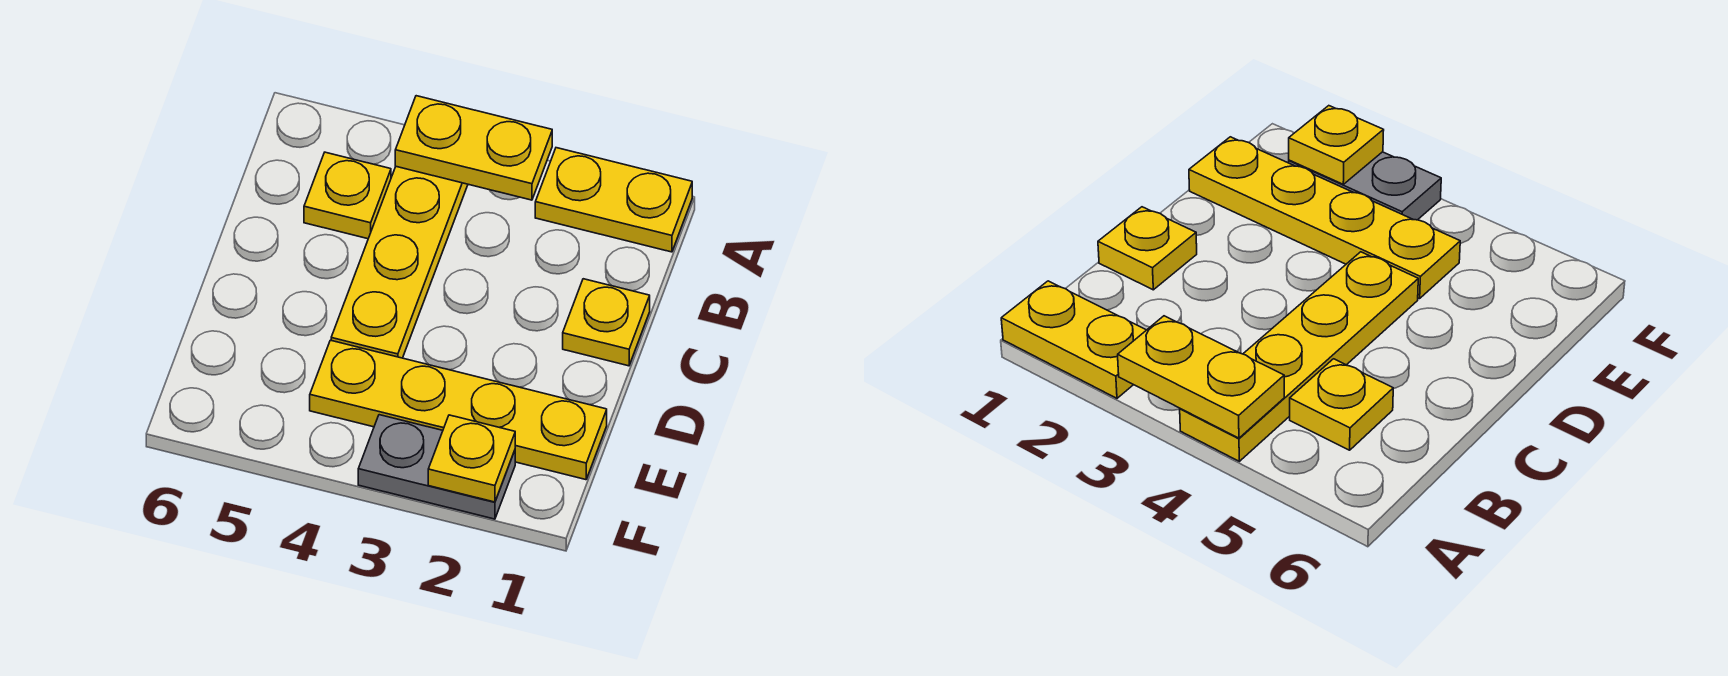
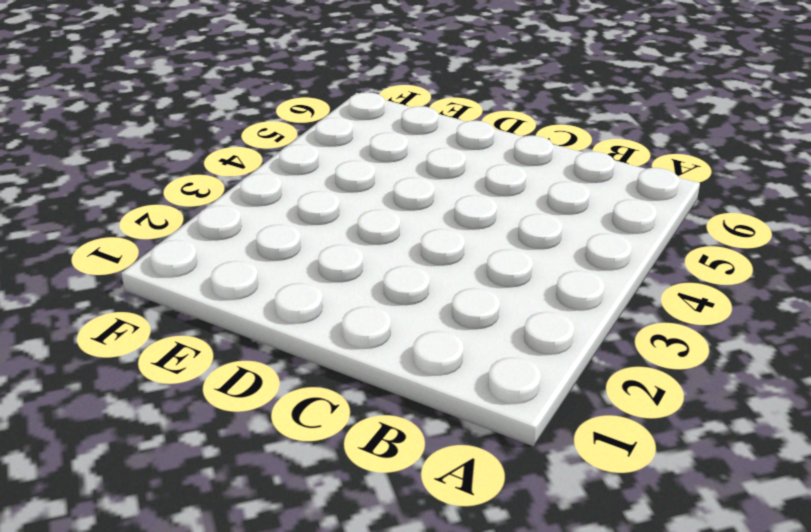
none -> yellow plate A1:A2 level 1
none -> yellow plate A4:D4 level 1

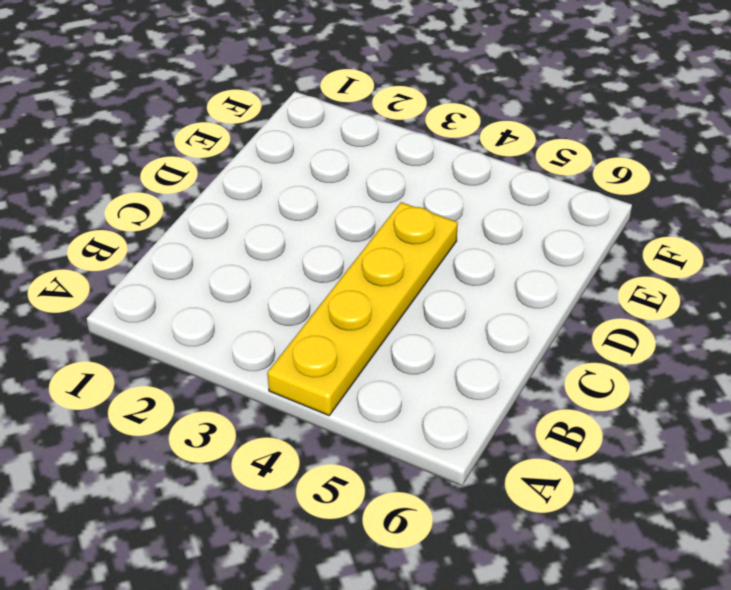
none -> yellow plate A1:A2 level 1
none -> yellow plate B5 level 1

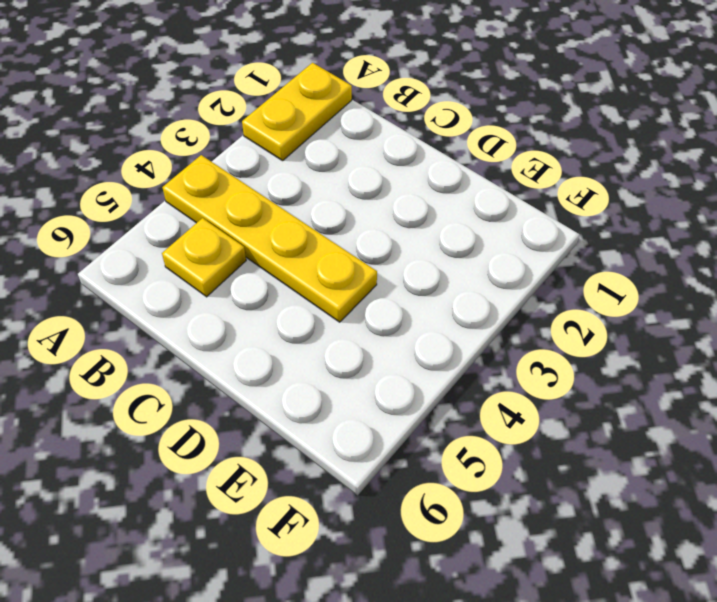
none -> yellow plate C1 level 1
none -> yellow plate E1:E4 level 1

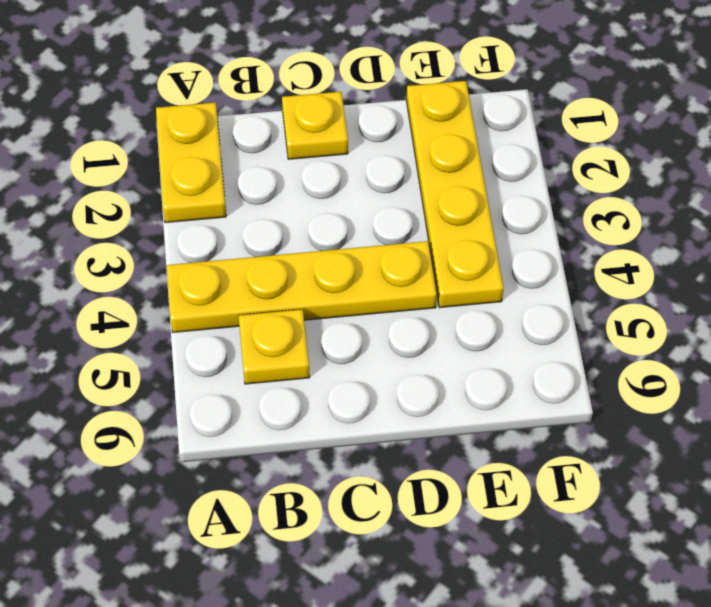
none -> grey plate F2:F3 level 1
none -> yellow plate A3:A4 level 2

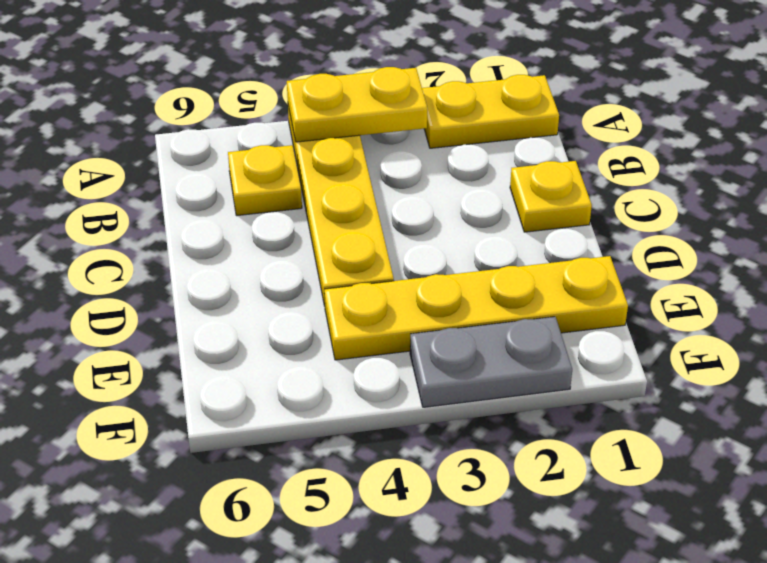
none -> yellow plate F2 level 2

